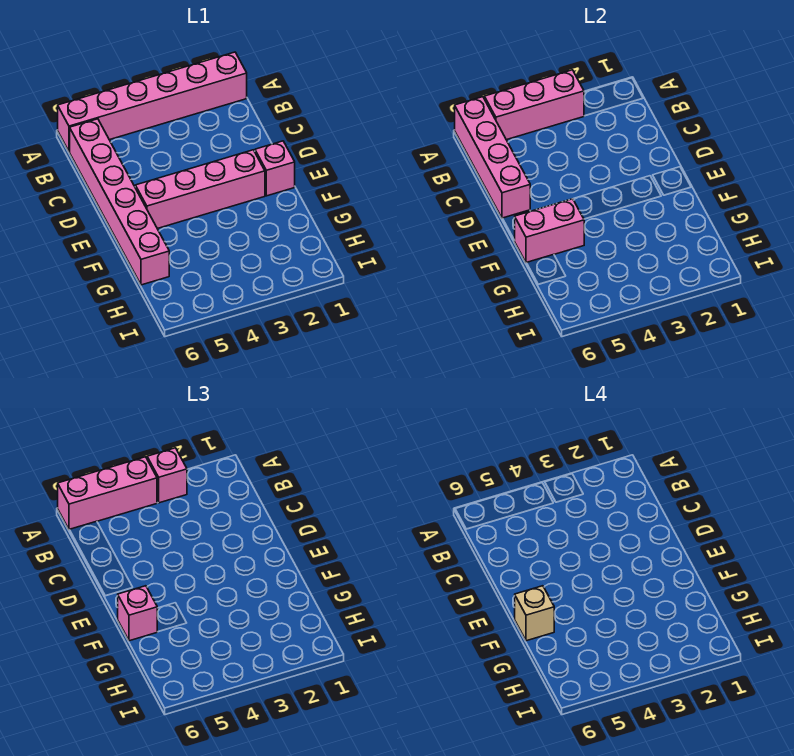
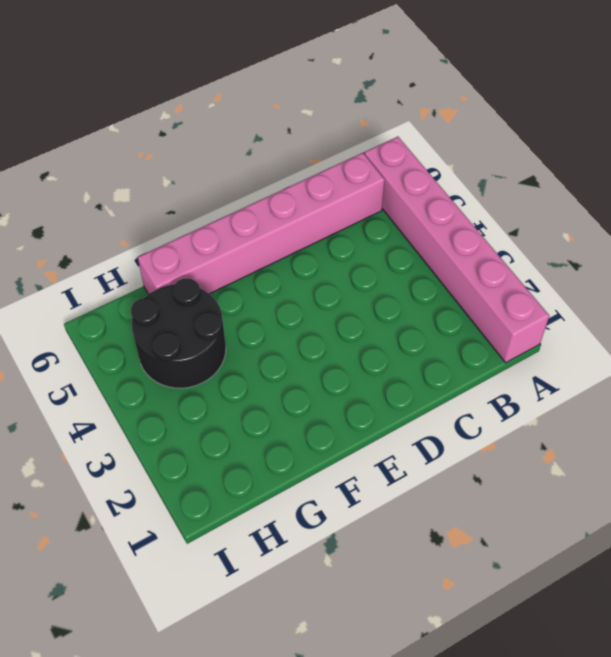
black round brick G4:H5 level 1 -> none
none -> pink brick E1 level 1
none -> pink brick E2:E5 level 1

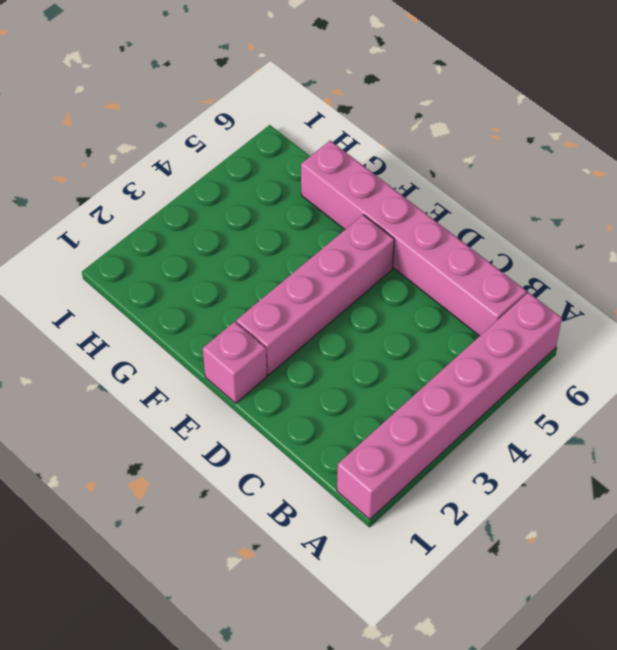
none -> pink brick A3:A5 level 2
none -> pink brick A6:D6 level 2

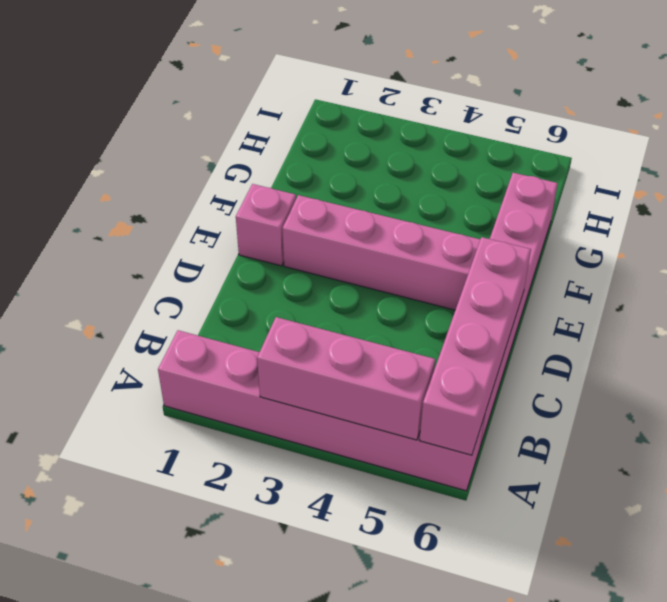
none -> pink brick F5:F6 level 2
none -> pink brick A3 level 3

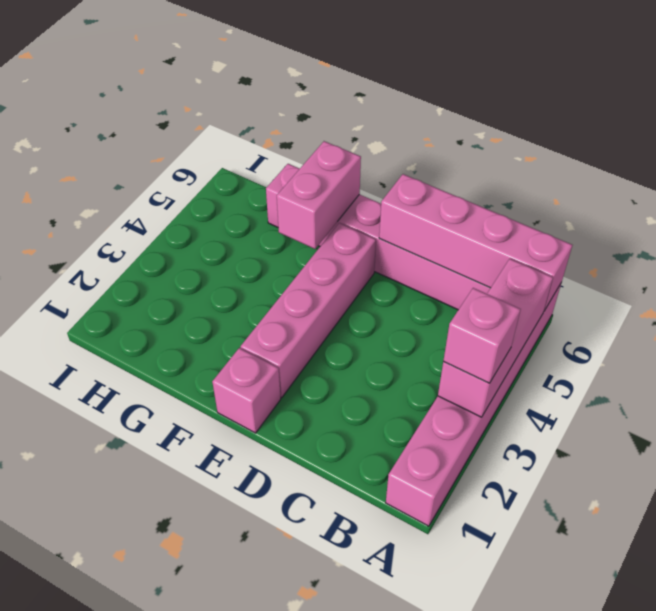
none -> pink brick A4:A6 level 3
none -> pink brick F6 level 3

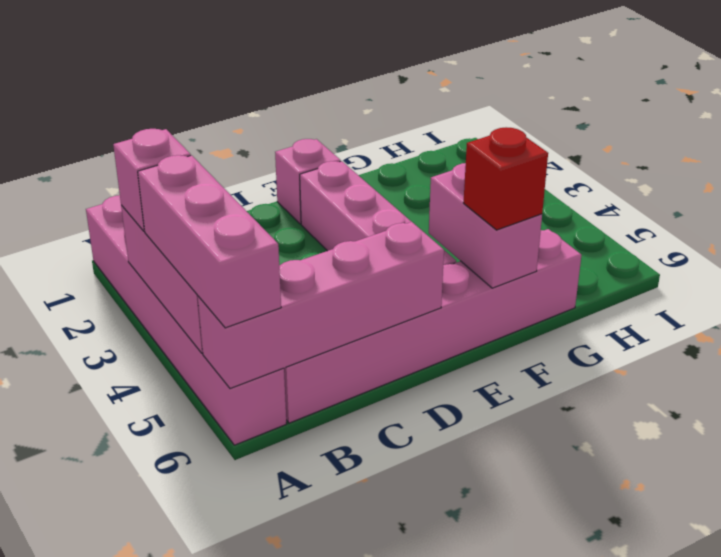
red brick F6 level 3 -> pink brick F6 level 3
none -> tan brick F6 level 4

